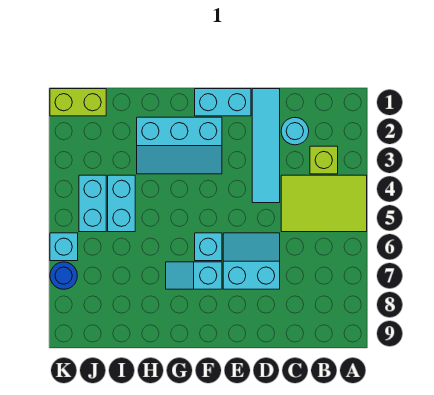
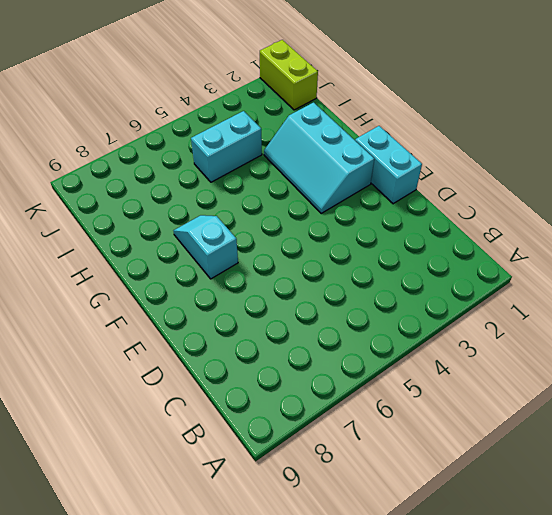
none -> lime tile A4:C5 level 1
none -> lime brick B3 level 1
none -> cyan round brick C2 level 1

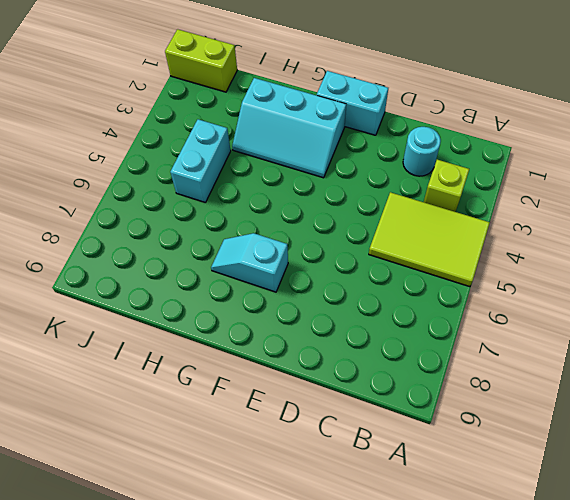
none -> cyan tile D1:D4 level 1
none -> cyan slope D6:E7 level 1 top 7
none -> cyan brick F6 level 1

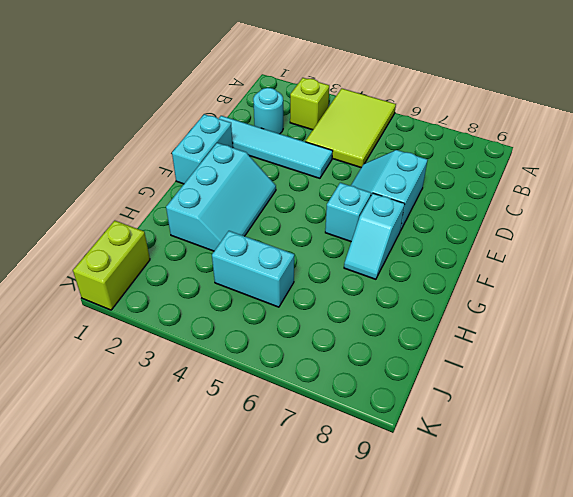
none -> cyan brick J4:J5 level 1
none -> cyan brick K6 level 1
none -> blue round brick K7 level 1

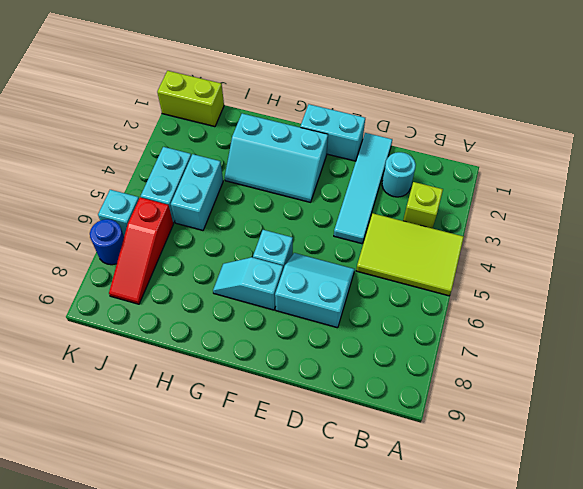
red slope J6:J8 level 1 top 6 -> none

